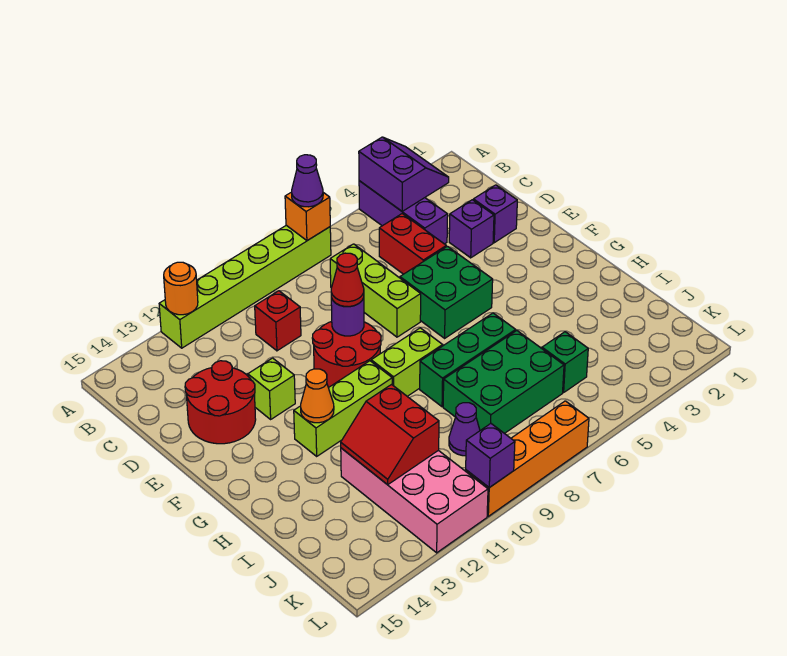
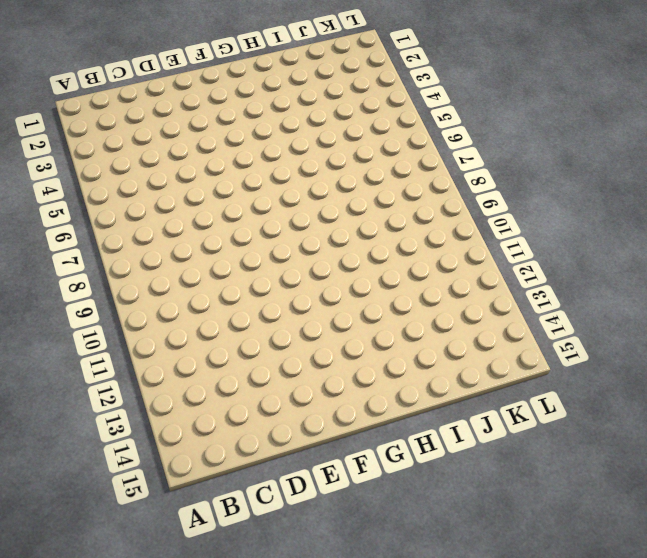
none -> purple brick A4:C4 level 1
none -> lime brick A7:A12 level 1
none -> red brick C5:D5 level 1

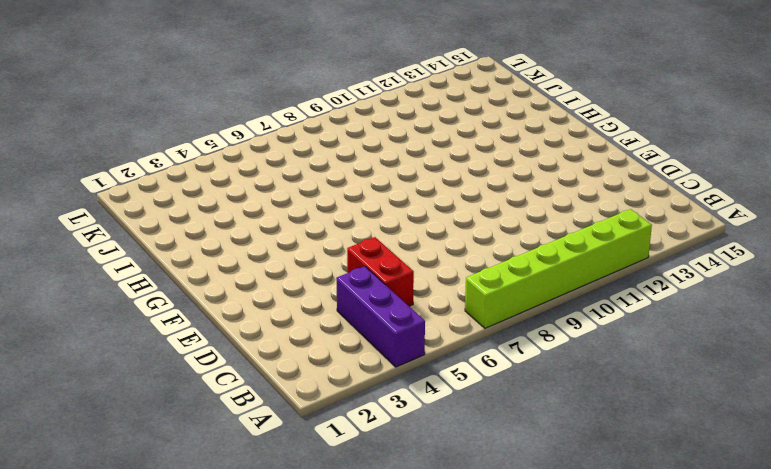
none -> lime brick C7:E7 level 1
none -> red brick C10 level 1
none -> purple brick D2 level 1

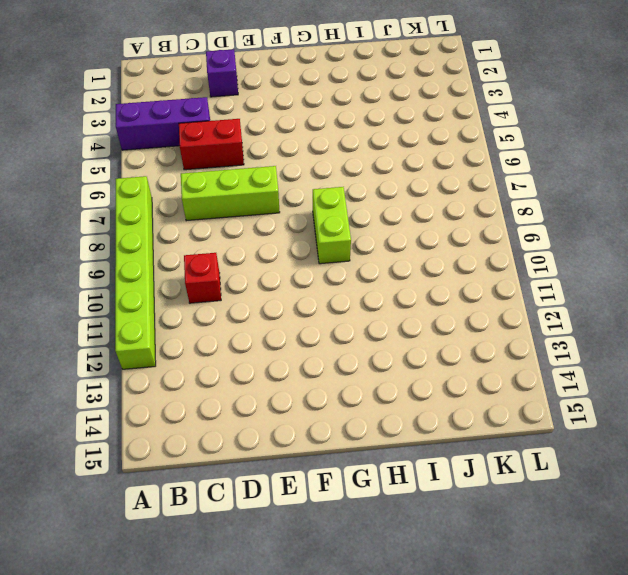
none -> purple brick D3 level 1
none -> red round brick D13:E14 level 1
none -> green brick E5:F6 level 1

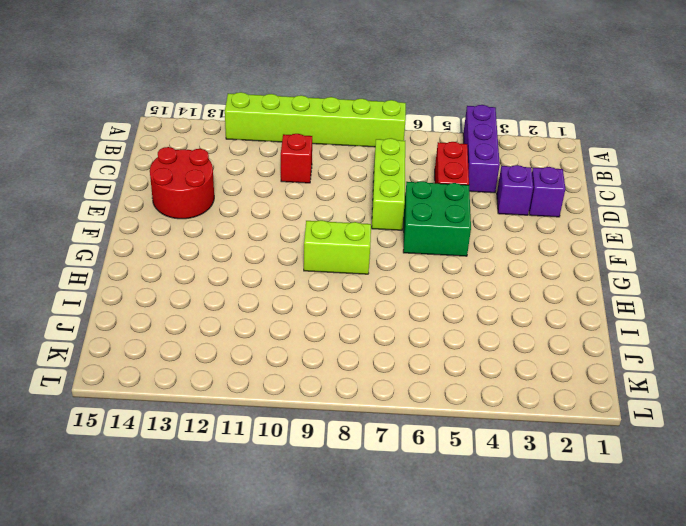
none -> red round brick E9:F10 level 1
none -> lime brick E12 level 1
none -> lime brick G10:G12 level 1

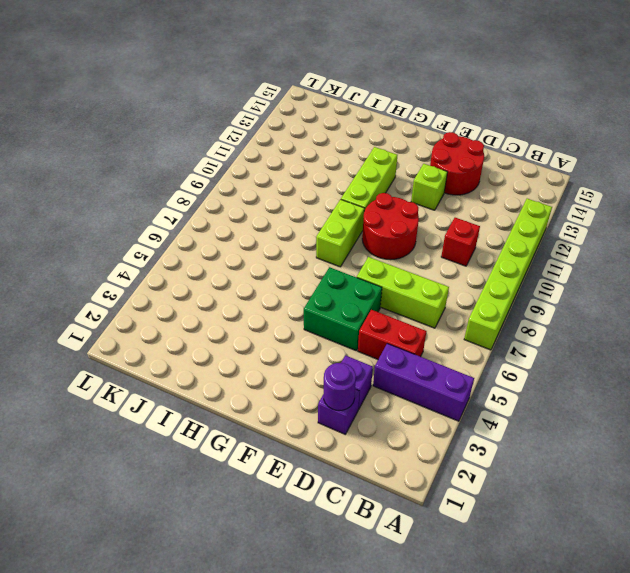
purple round brick D2 level 2 -> purple round brick E9 level 2
none -> green brick H6:H8 level 1
none -> green brick I6:J8 level 1
none -> pink brick I11:L12 level 1

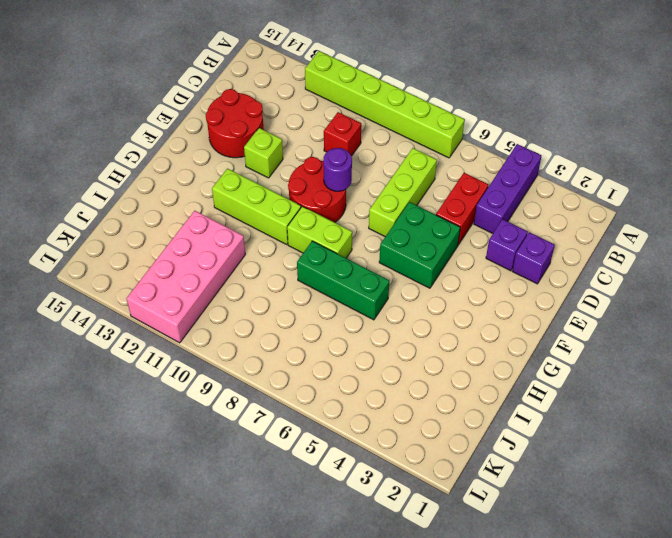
none -> green brick I6:J8 level 1
none -> green brick J5 level 1
none -> purple cone J9 level 1

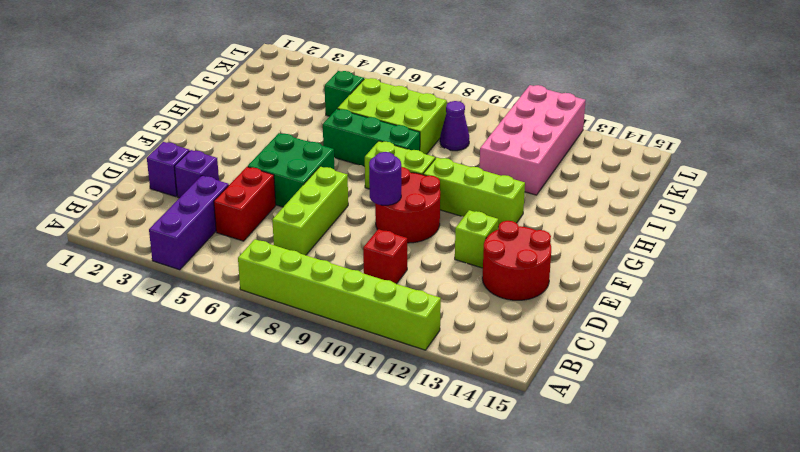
lime brick I6:J8 level 1 -> green brick I6:J8 level 1
none -> orange brick L7:L10 level 1
none -> purple slope A3:B4 level 2 top 4
none -> orange brick A7 level 2

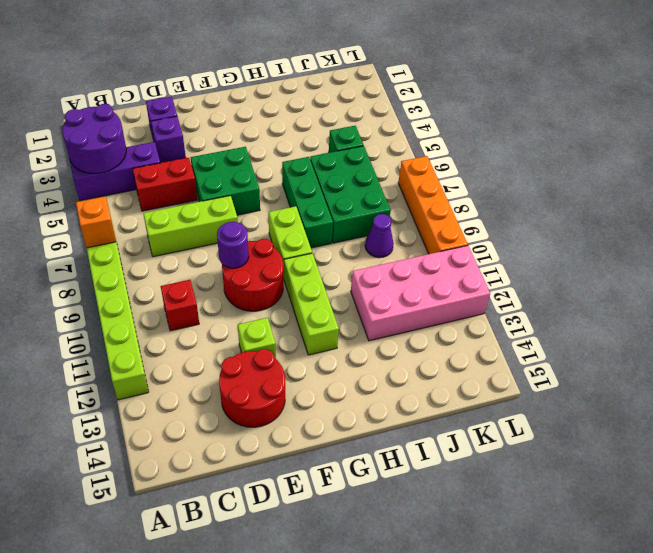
purple round brick A3:B4 level 2 -> purple slope A3:B4 level 2 top 4
none -> orange round brick A12 level 2
none -> orange cone G12 level 2
none -> red slope I11:J12 level 2 top 11

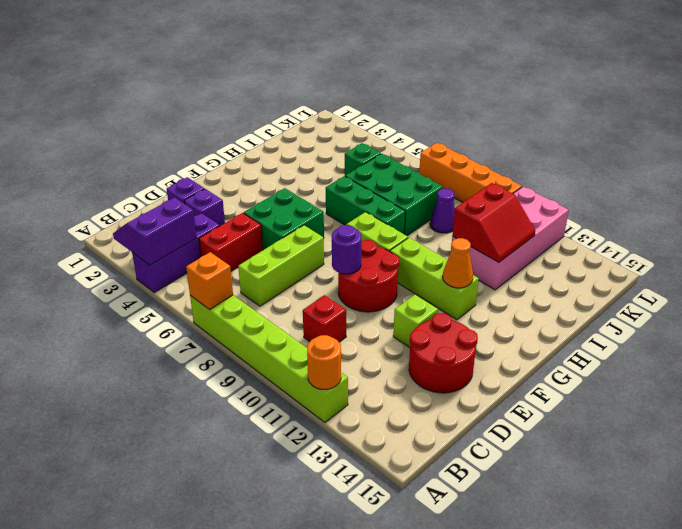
none -> purple brick L10 level 2
none -> purple cone A7 level 3
none -> red cone E9 level 3

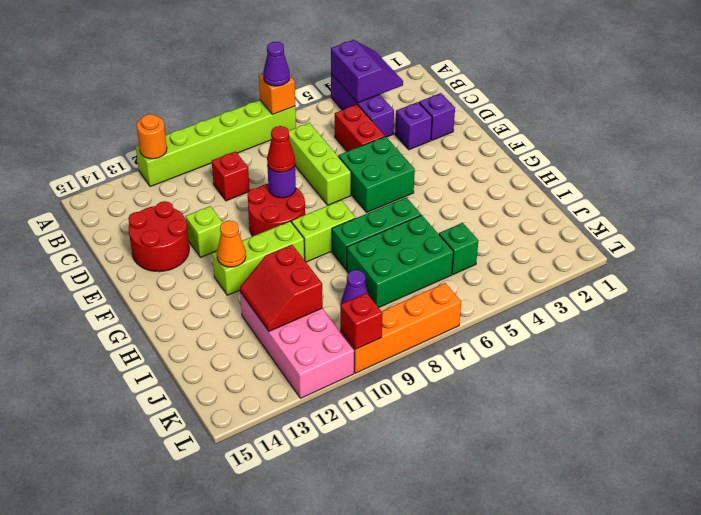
red brick L10 level 2 -> purple brick L10 level 2

